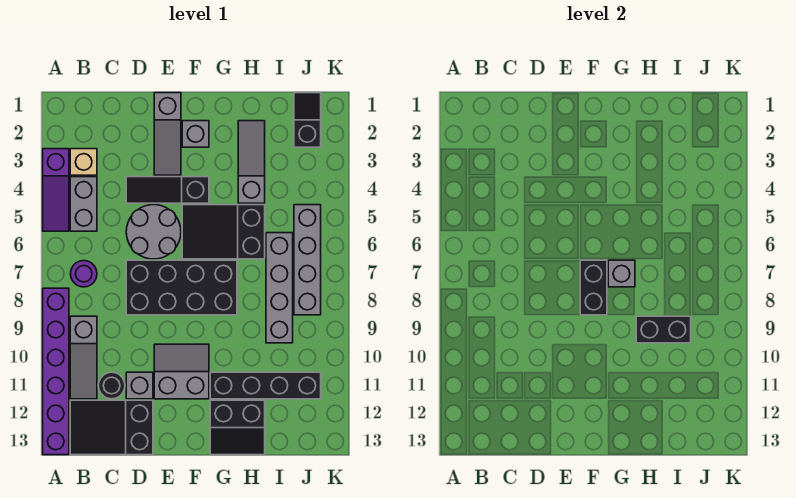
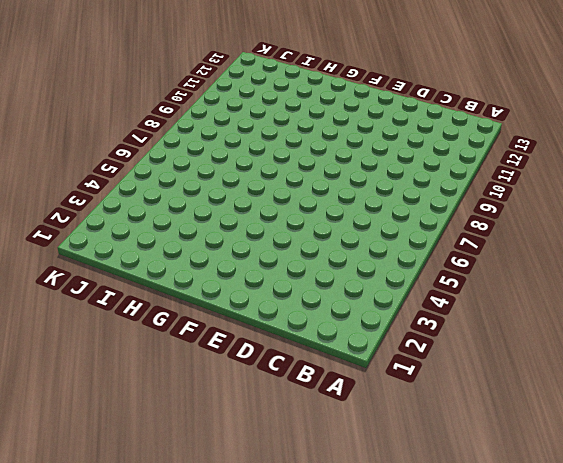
none -> purple slope A3:A5 level 1 top 3
none -> purple brick A8:A13 level 1
none -> tan brick B3 level 1

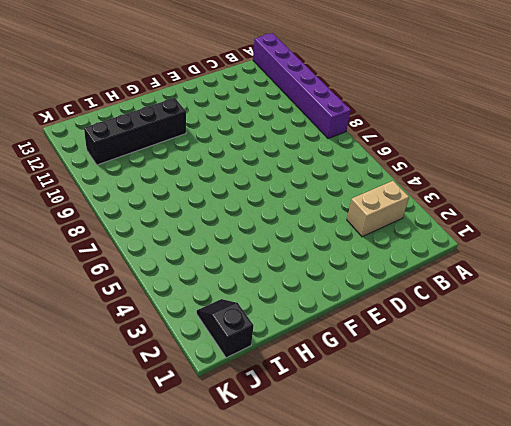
tan brick B3:C3 level 1 -> tan brick B3 level 1
black slope J1:J2 level 1 top 1 -> black slope J1:J2 level 1 top 2
none -> purple slope A3:A5 level 1 top 3
none -> grey brick B4:B5 level 1
none -> purple round brick B7 level 1

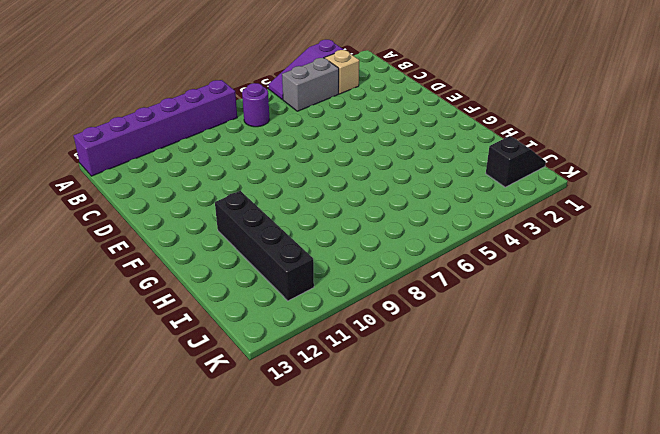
none -> grey slope B9:B11 level 1 top 9
none -> black slope B12:D13 level 1 top D
none -> black round brick C11 level 1

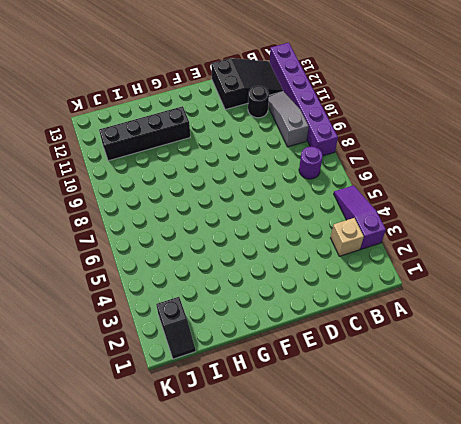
none -> grey brick B4:B5 level 1
none -> black slope D4:F4 level 1 top F
none -> grey round brick D5:E6 level 1

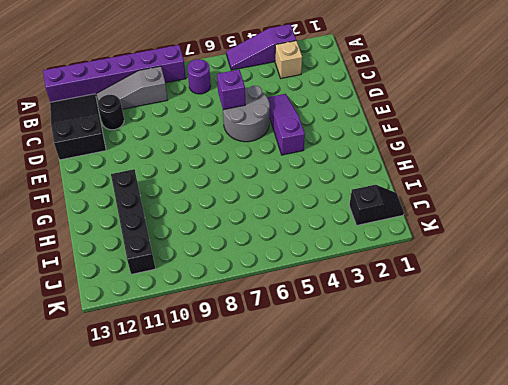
purple slope D4:F4 level 1 top F -> black slope D4:F4 level 1 top F
purple brick D6 level 2 -> none
none -> grey brick B4:B5 level 1
none -> black brick D7:G8 level 1
none -> grey brick D11 level 1

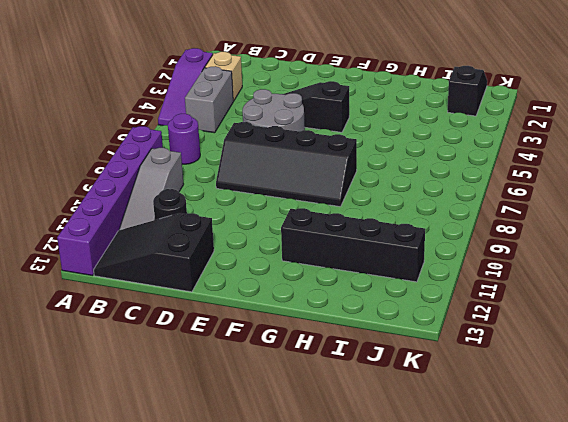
black slope D7:G8 level 1 top 7 -> black brick D7:G8 level 1
none -> grey brick D11 level 1
none -> grey slope E1:E3 level 1 top 1
none -> grey slope E10:F11 level 1 top 11

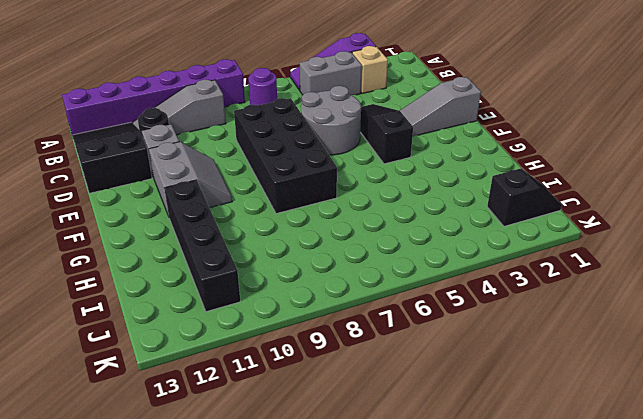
none -> grey brick F2 level 1
none -> black slope F5:H6 level 1 top H
none -> black slope G12:H13 level 1 top 12

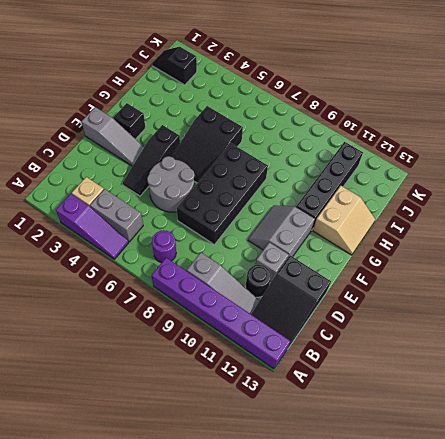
black brick F2 level 1 -> grey brick F2 level 1
tan slope G12:H13 level 1 top 12 -> black slope G12:H13 level 1 top 12
none -> grey slope H2:H4 level 1 top 4
none -> grey brick I6:I9 level 1
none -> grey brick J5:J8 level 1

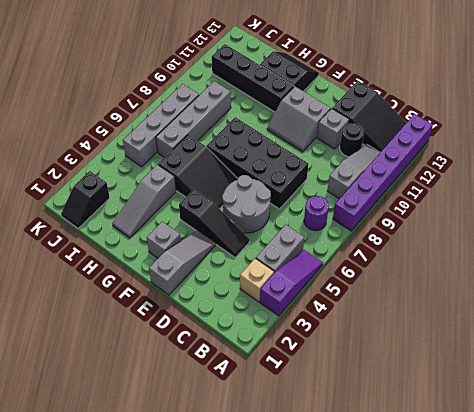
none -> black brick F7:F8 level 2
none -> grey brick G7 level 2
none -> black brick H9:I9 level 2

